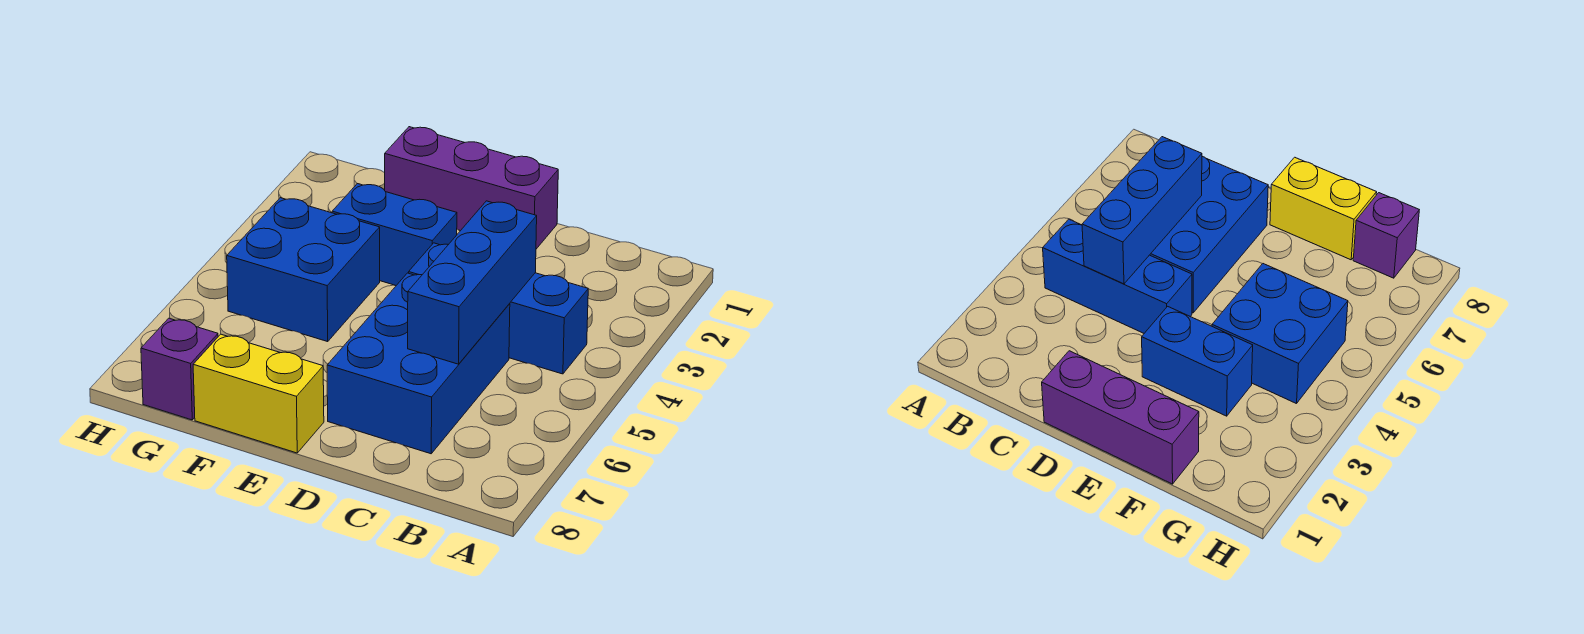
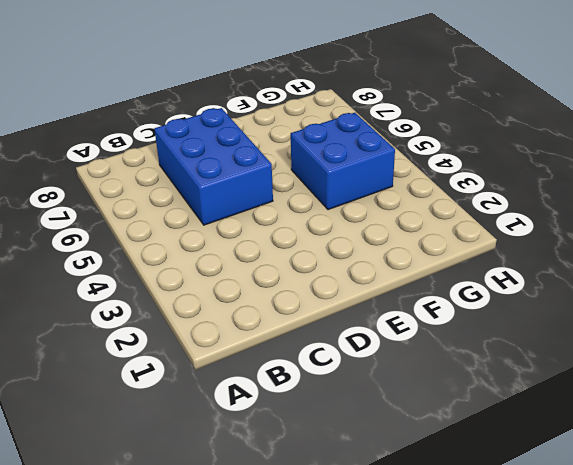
none -> blue brick B4:D4 level 1
none -> purple brick D1:F1 level 1

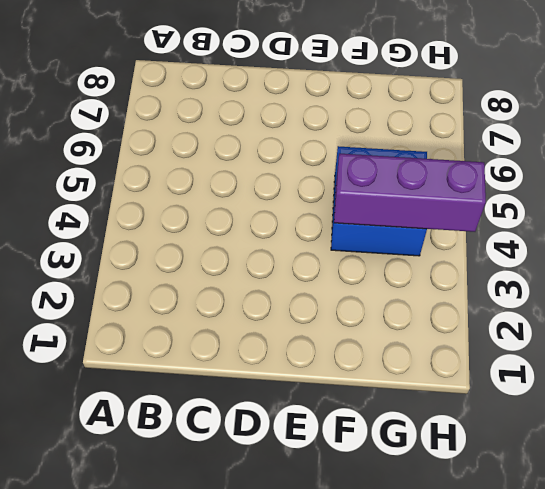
purple brick F4:H4 level 2 -> purple brick D1:F1 level 1
none -> blue brick B4:D4 level 1
none -> blue brick C5:D7 level 1

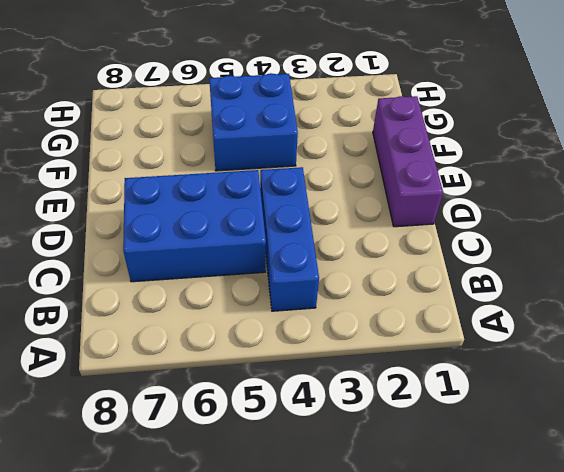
none -> blue brick E3:F3 level 1
none -> yellow brick E8:F8 level 1

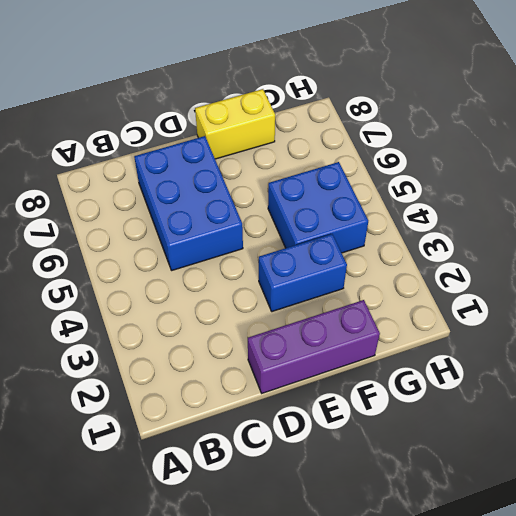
none -> blue brick B4:D4 level 1
none -> purple brick G8 level 1

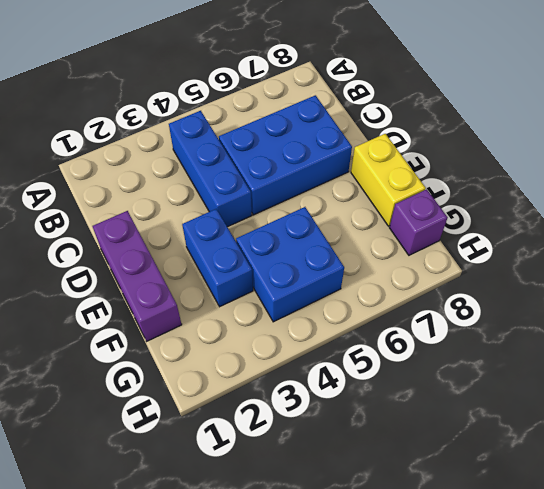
none -> blue brick C4:C6 level 2

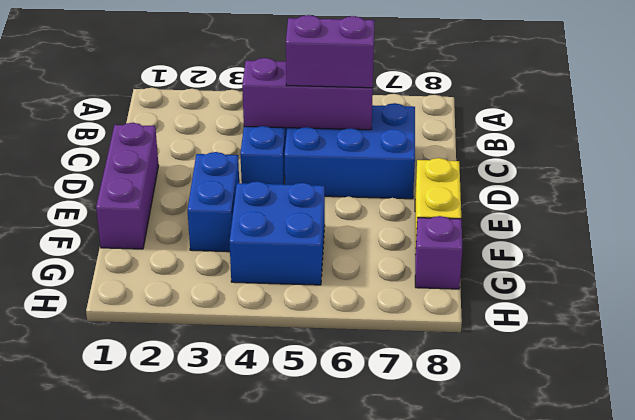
purple brick C4:C6 level 2 -> blue brick C4:C6 level 2
purple brick C5:C6 level 3 -> none

